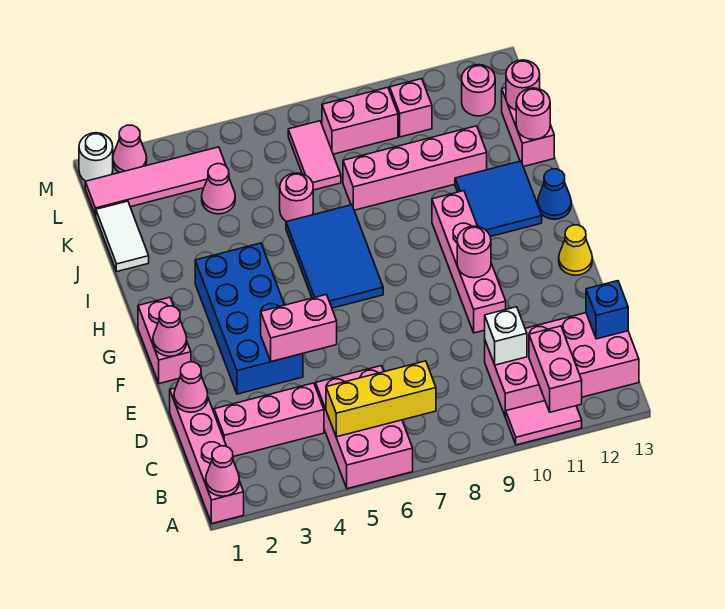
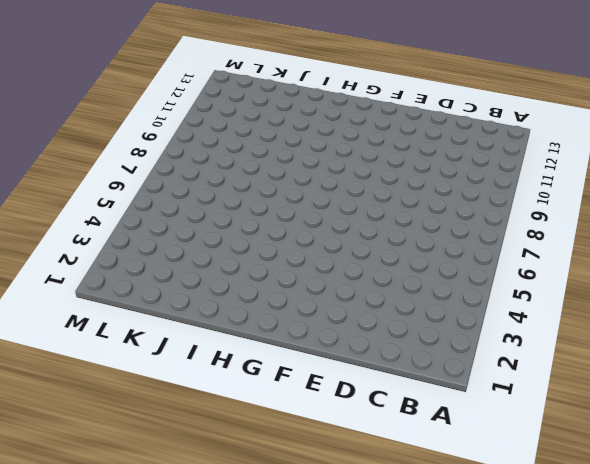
none -> pink brick A1:D1 level 1
none -> pink brick A5:C6 level 1
none -> pink tile A10:A11 level 1
none -> pink brick B10:C13 level 1

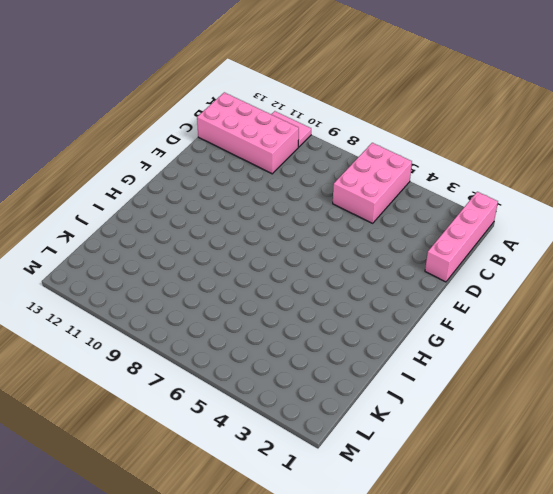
none -> pink brick C2:C4 level 1
none -> blue brick E3:H4 level 1
none -> pink brick E10:H10 level 1
none -> pink brick F1:G1 level 1

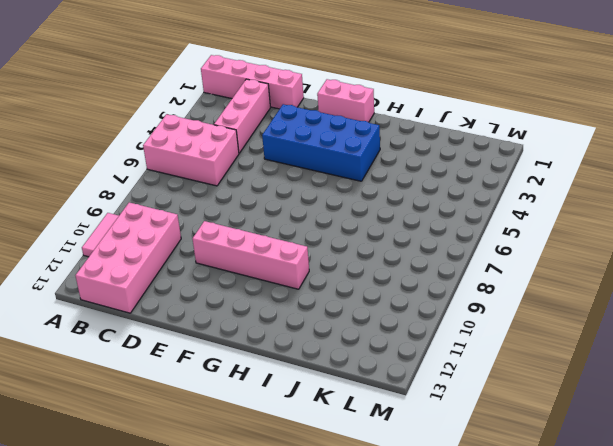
none -> yellow cone F13 level 1
none -> blue tile G6:I7 level 1
none -> blue tile H11:I12 level 1
none -> blue cone H13 level 1

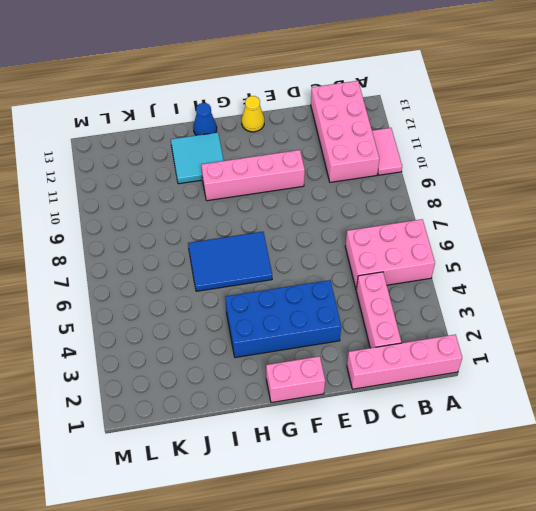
cyan tile H11:I12 level 1 -> blue tile H11:I12 level 1
none -> white tile J1:K1 level 1
none -> pink round brick J6 level 1
none -> pink brick J8:J11 level 1
none -> pink brick J13:K13 level 1

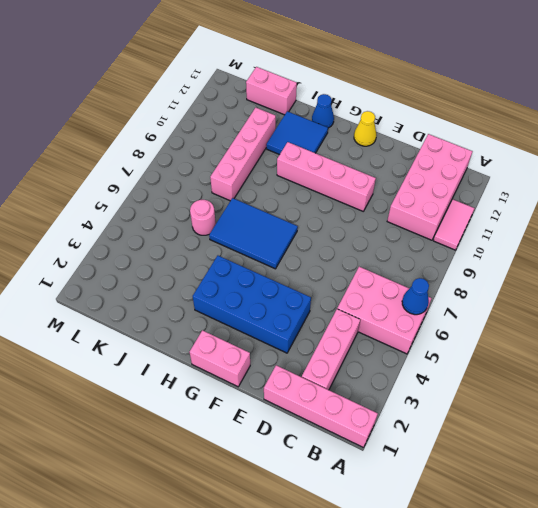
blue cone A6 level 2 -> none
none -> white tile J1:K1 level 1
none -> pink cone K4 level 1
none -> pink tile K7:L7 level 1
none -> pink tile L1:L4 level 1

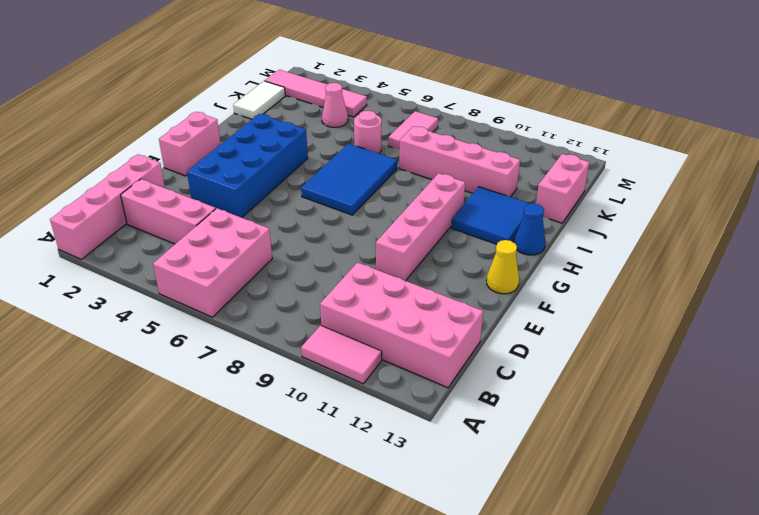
none -> pink brick L8:L9 level 1
none -> pink brick L10 level 1
none -> pink round brick L12 level 1
none -> white round brick M1 level 1

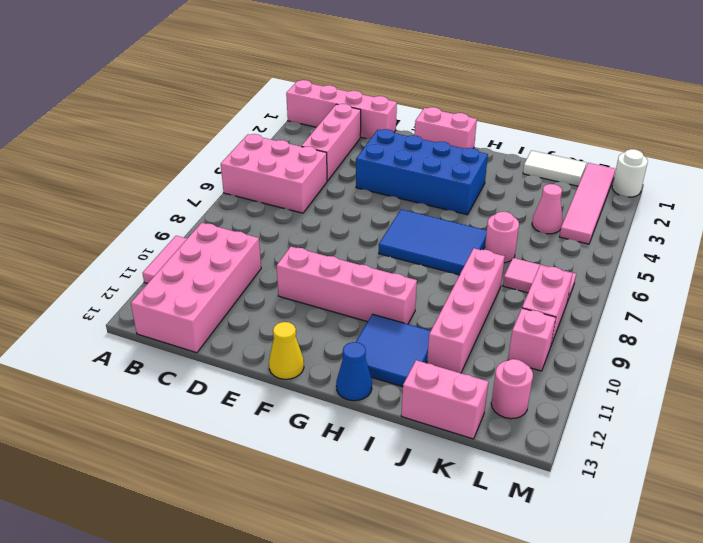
none -> pink cone M2 level 1
none -> pink cone A1 level 2
none -> pink brick A11:B11 level 2
none -> yellow brick B5:B7 level 2

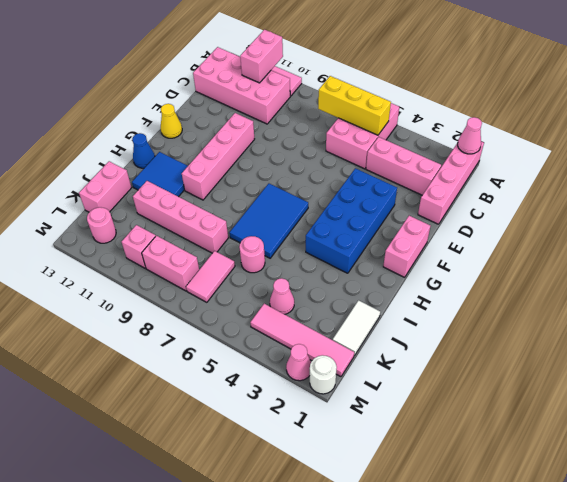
none -> white brick C10 level 2
none -> blue brick C13 level 2
none -> pink cone D1 level 2
none -> pink brick E4:E5 level 2

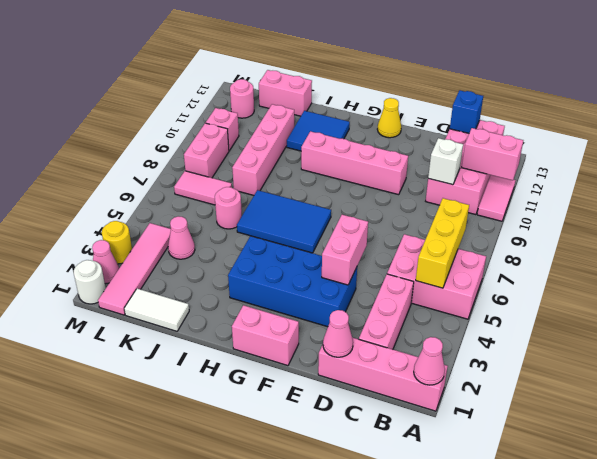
yellow round brick M3 level 1 -> none
none -> blue cone H13 level 1
none -> pink cone F1 level 2
none -> pink round brick F10 level 2
none -> pink round brick J13 level 2

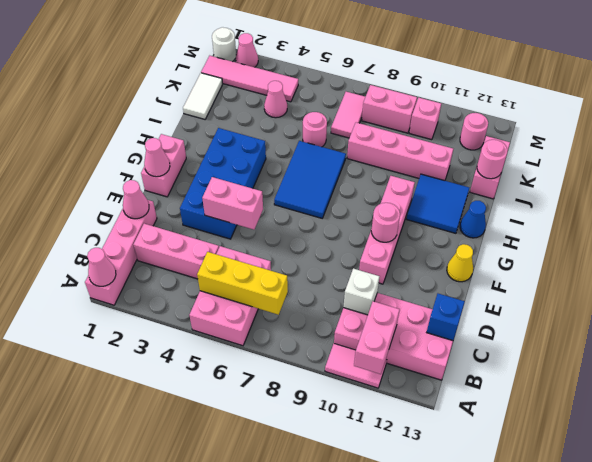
none -> pink round brick K13 level 2

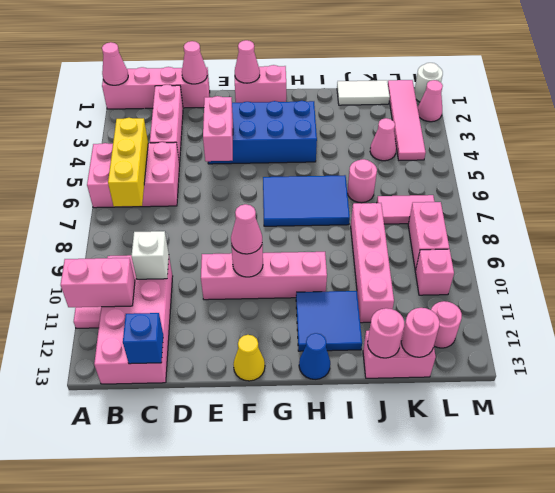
pink cone F10 level 3 -> none

